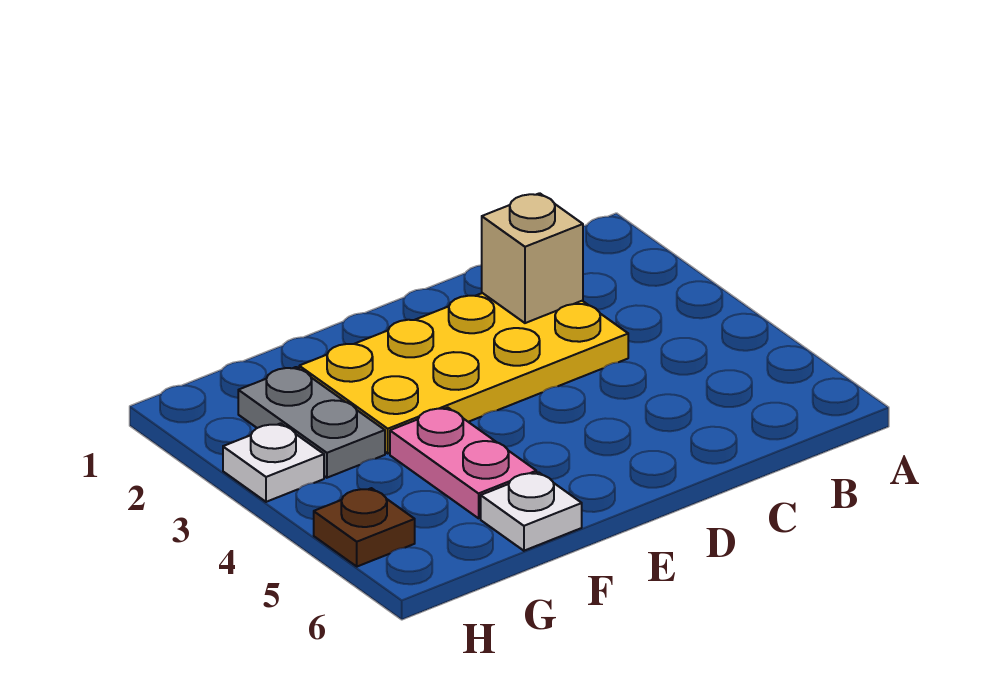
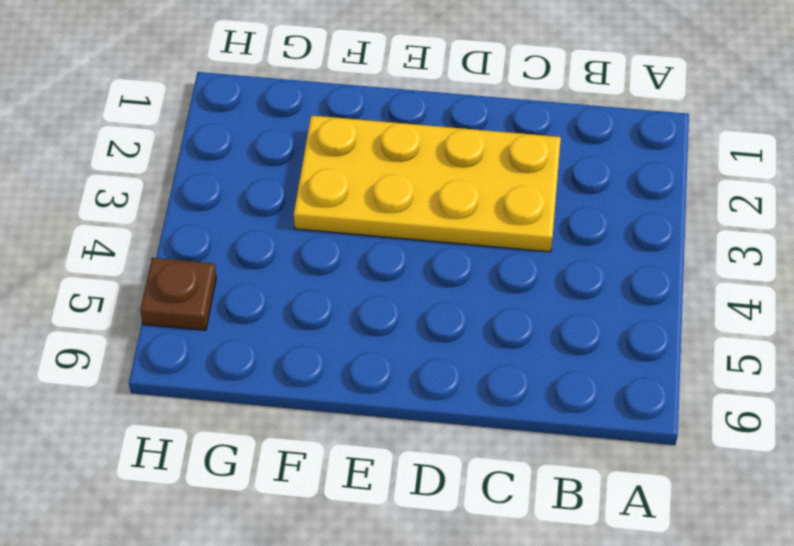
none -> pink plate F4:F5 level 1
none -> white plate F6 level 1

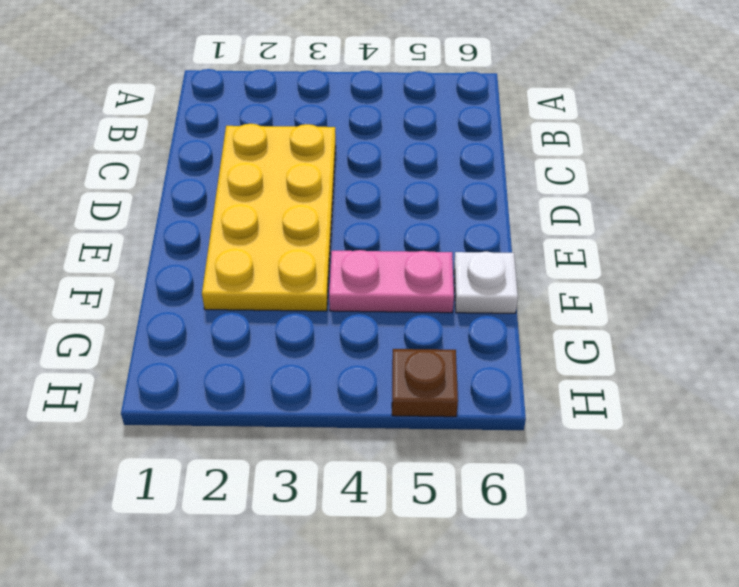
none -> grey plate G2:G3 level 1
none -> white plate H3 level 1

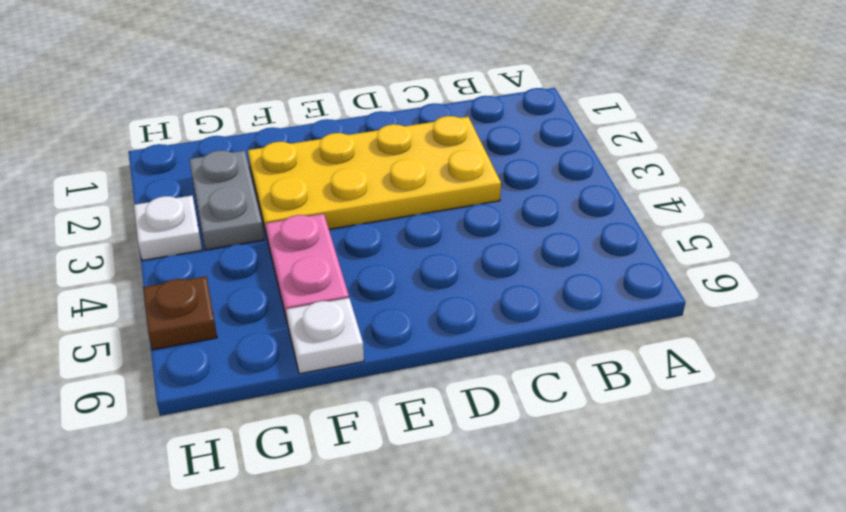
none -> tan brick C2 level 2

